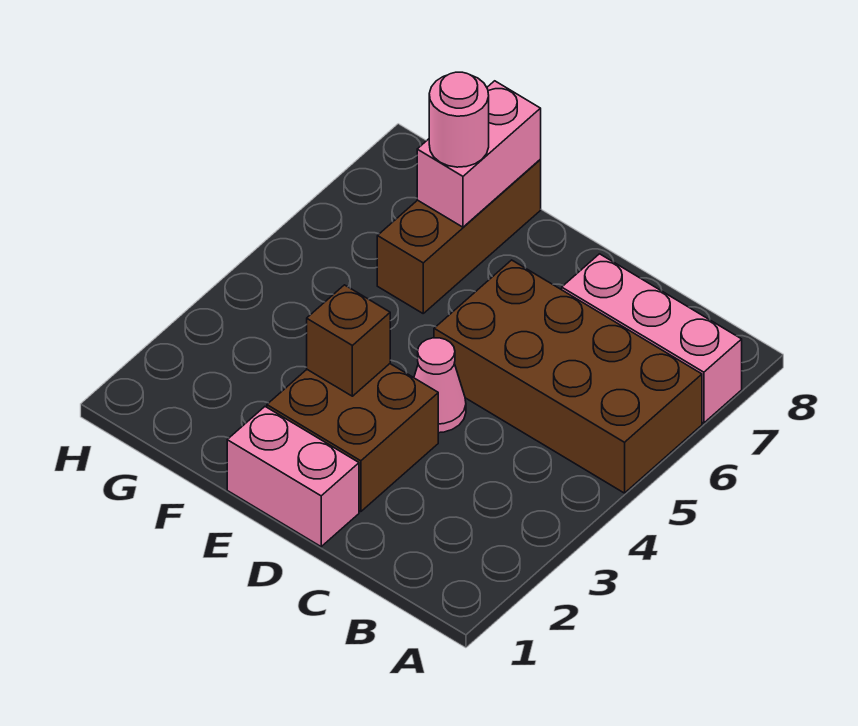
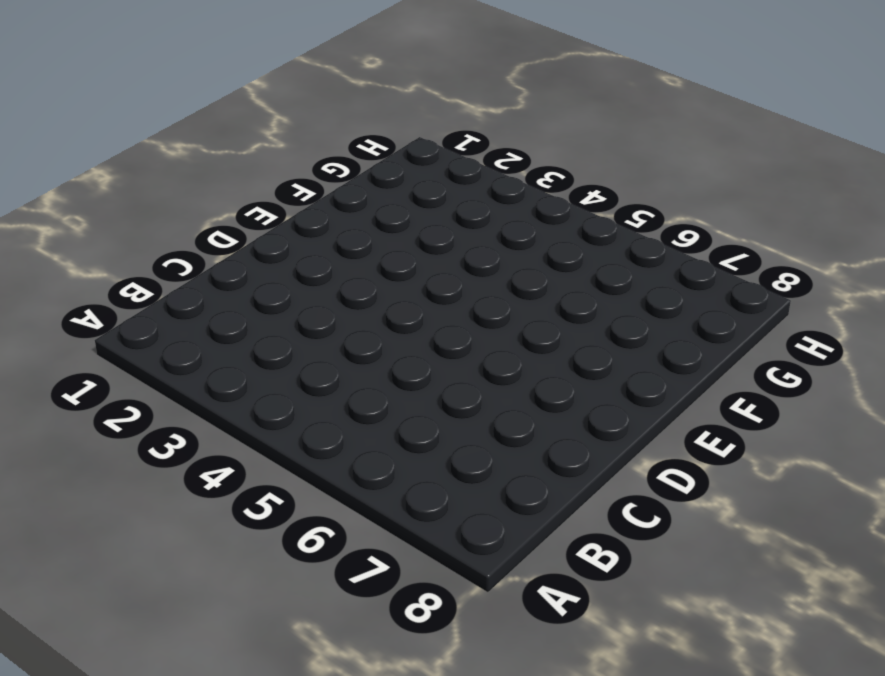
none -> brown brick A5:D6 level 1
none -> pink brick A7:C7 level 1

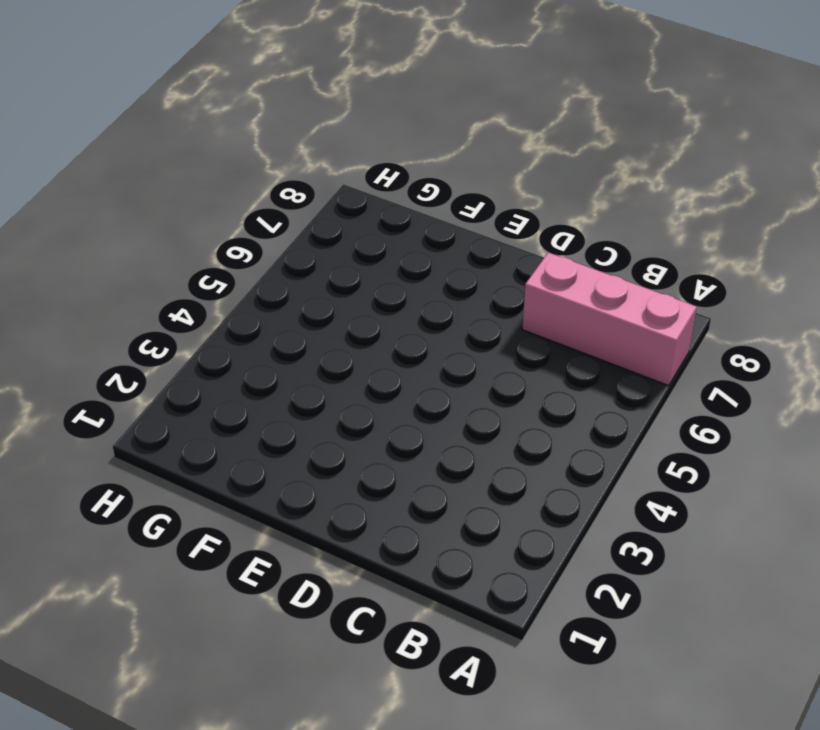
none -> brown brick A5:D6 level 1
none -> pink brick D1:E1 level 1

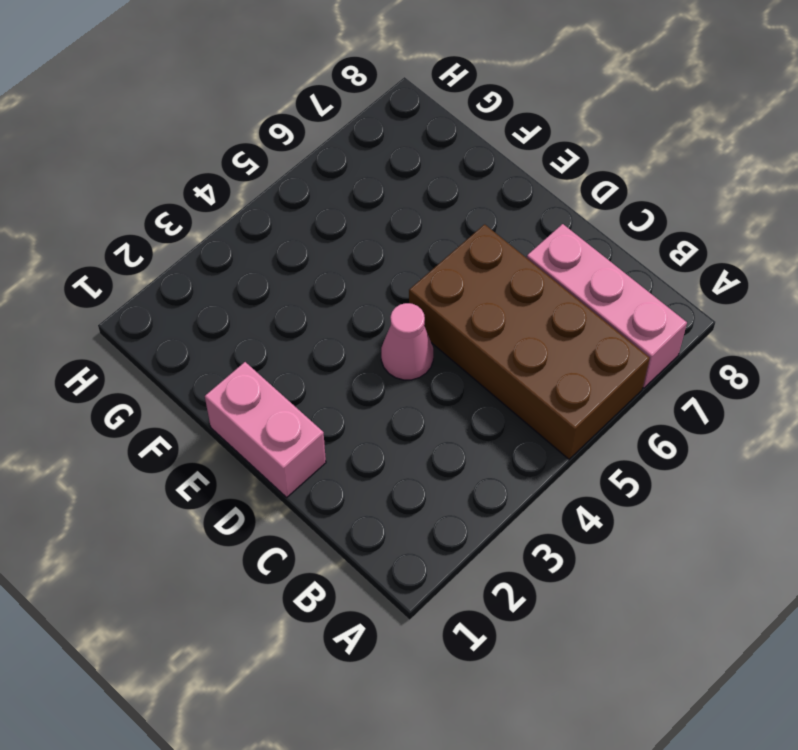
none -> brown brick D2:E3 level 1
none -> brown brick F6:F8 level 1

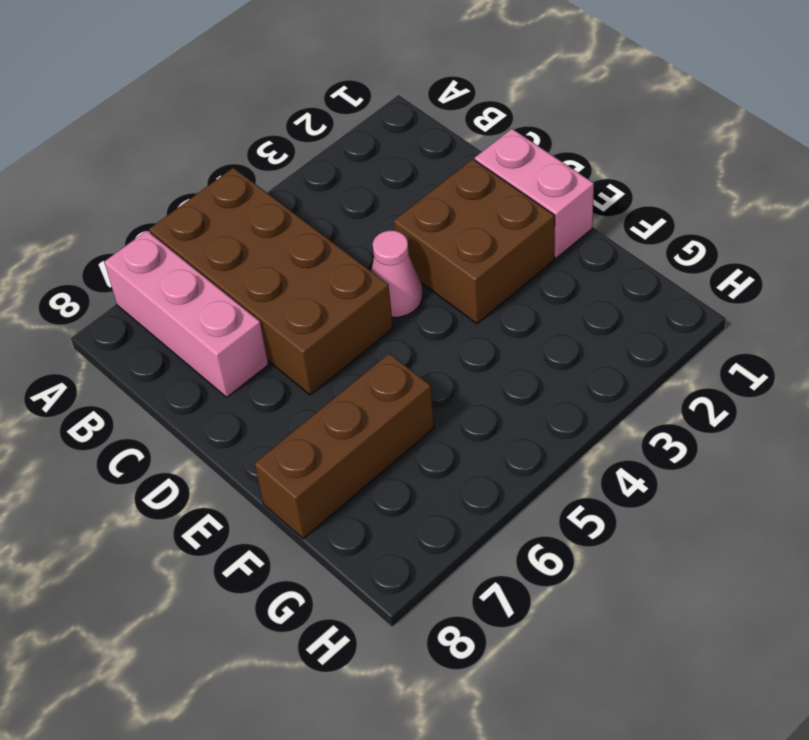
none -> brown brick E3 level 2
none -> pink brick F7:F8 level 2

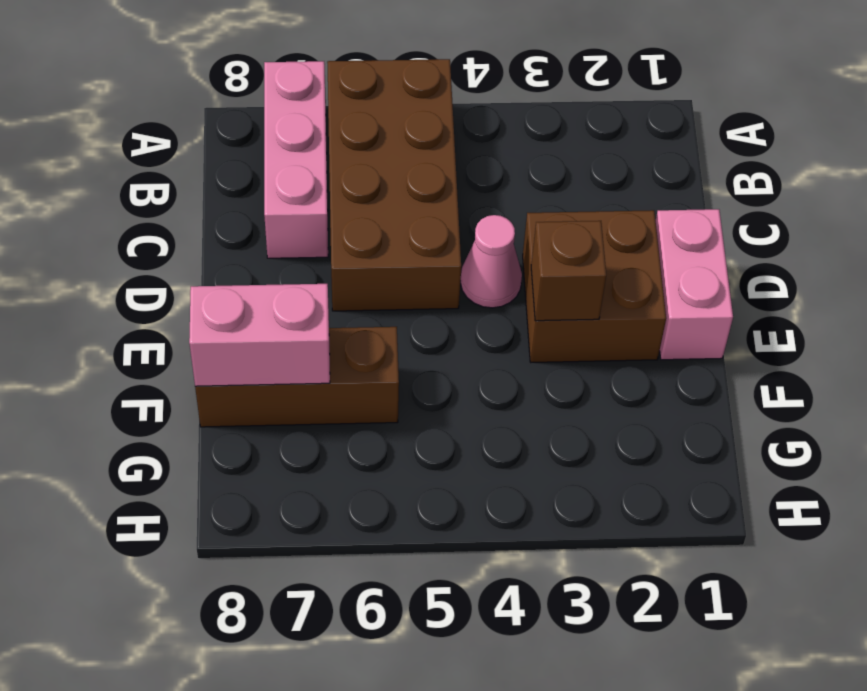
none -> pink round brick F7 level 3

